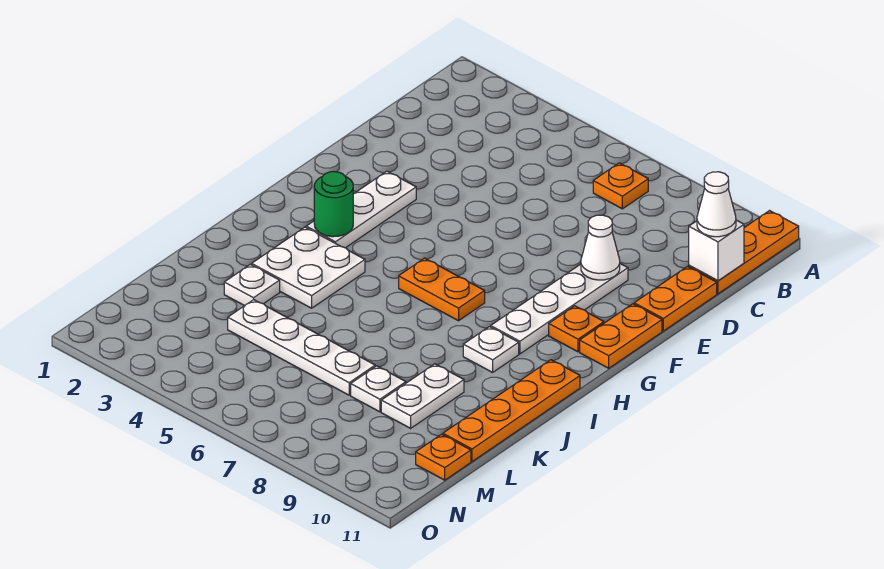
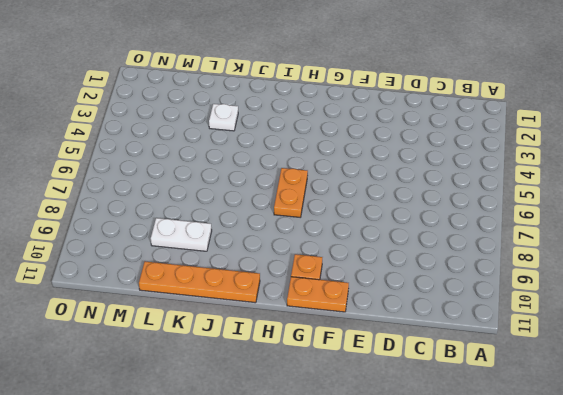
none -> orange plate A11:C11 level 1
none -> orange plate B7 level 1
none -> orange plate D11:E11 level 1

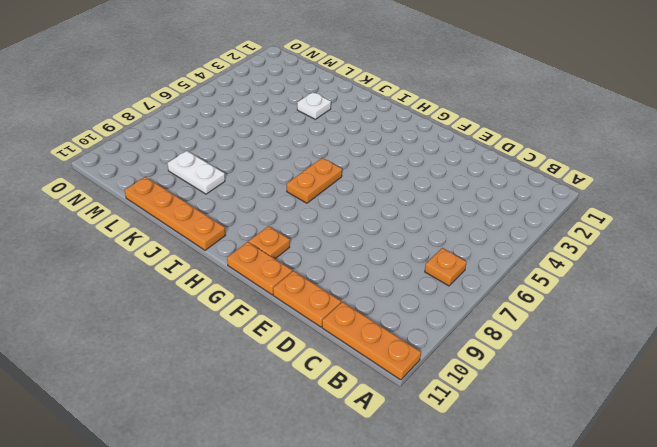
none -> white plate E9:H9 level 1
none -> white plate F3:H3 level 1
none -> white plate I3:J4 level 1

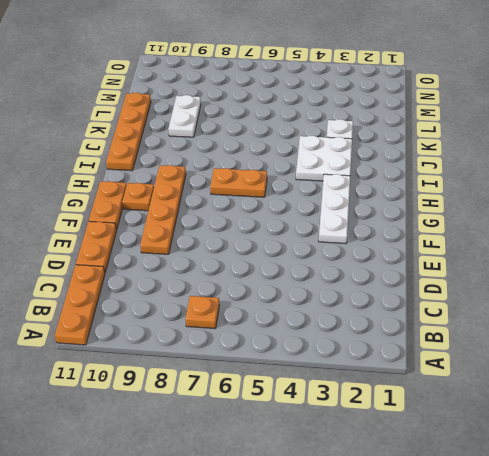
orange plate E9:H9 level 1 -> white plate E9:H9 level 1
none -> white plate I9 level 1
none -> white plate L4:L7 level 1
none -> white plate L8 level 1

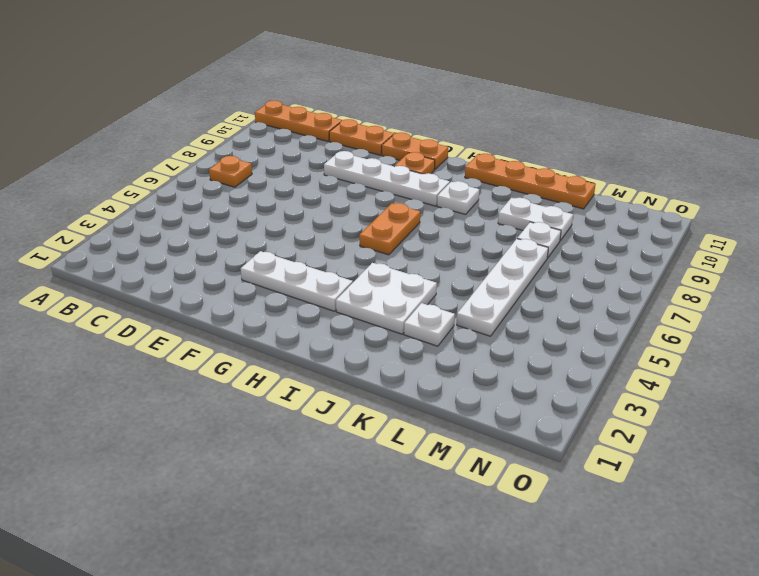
none -> orange plate M11 level 1
none -> white brick C11 level 2
none -> white cone E9 level 2

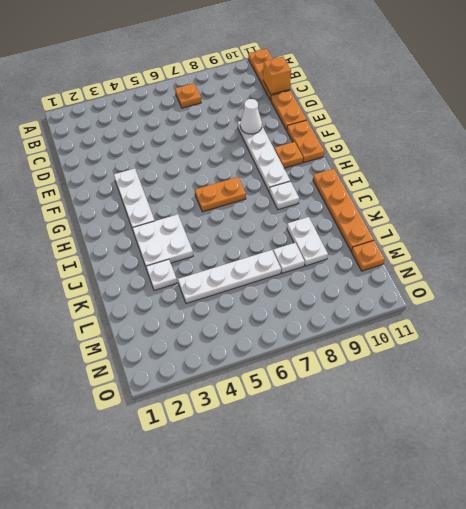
orange brick C11 level 2 -> white brick C11 level 2
none -> green round brick H3 level 2
none -> white cone C11 level 3

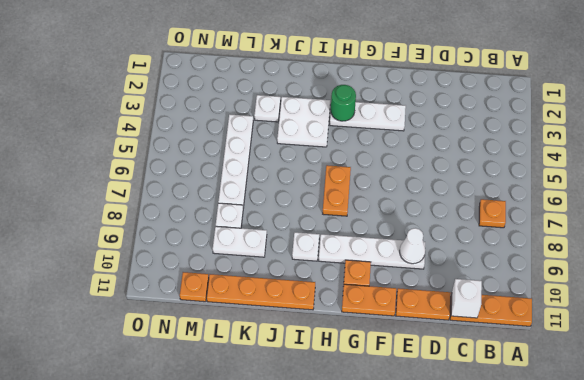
none -> white cone C11 level 3

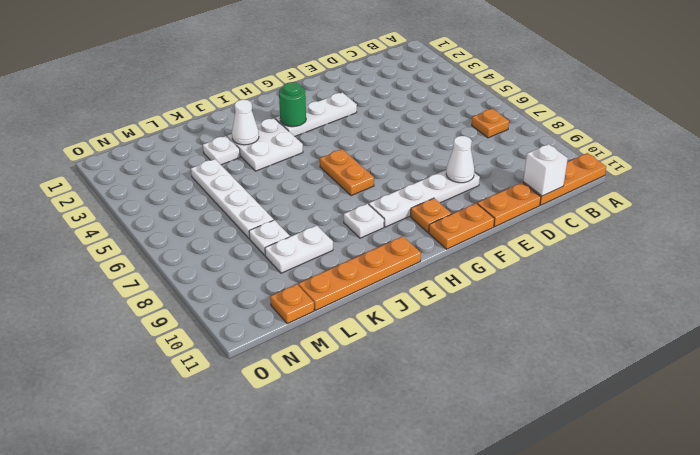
white cone J3 level 2 -> white cone C11 level 3

